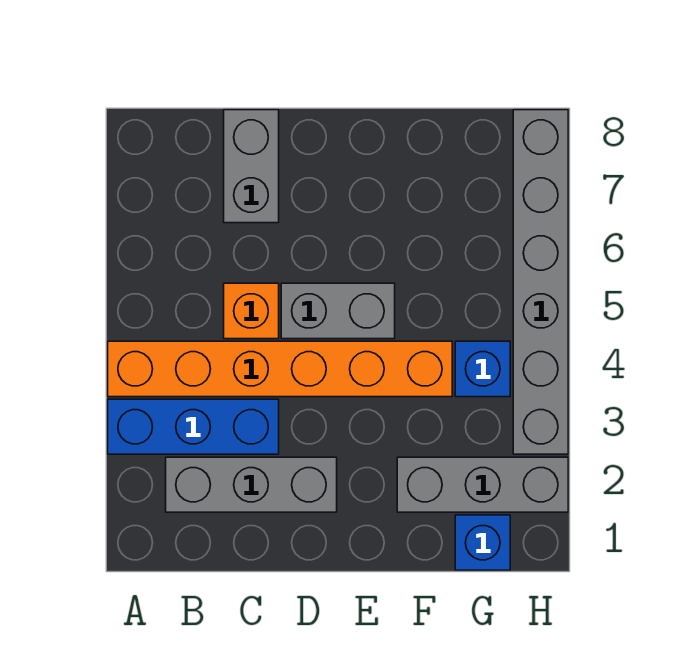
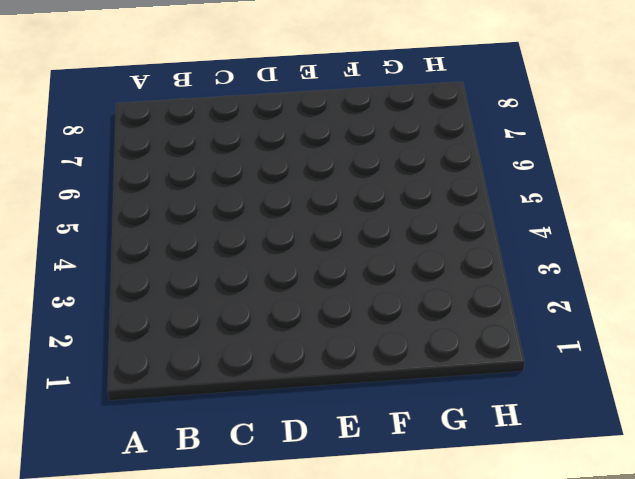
none -> blue brick A3:C3 level 1
none -> orange brick A4:F4 level 1

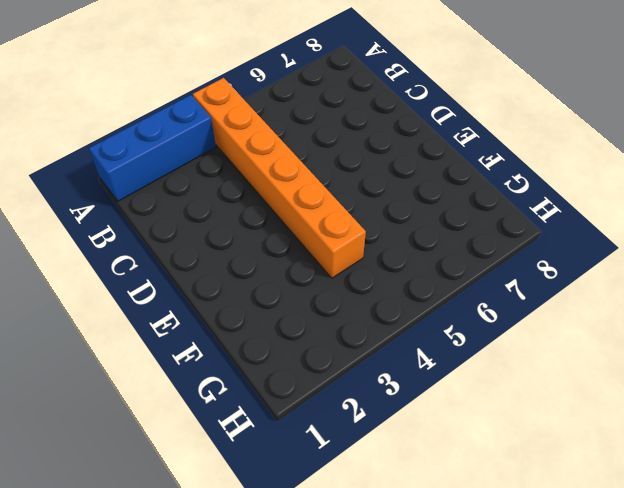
blue brick A1:A3 level 1 -> blue brick A3:C3 level 1
none -> grey brick B2:D2 level 1
none -> orange brick C5 level 1

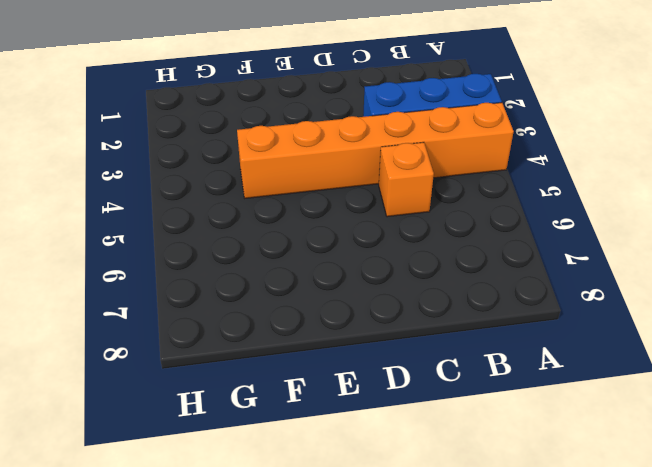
none -> grey brick B2:D2 level 1
none -> grey brick C7:C8 level 1

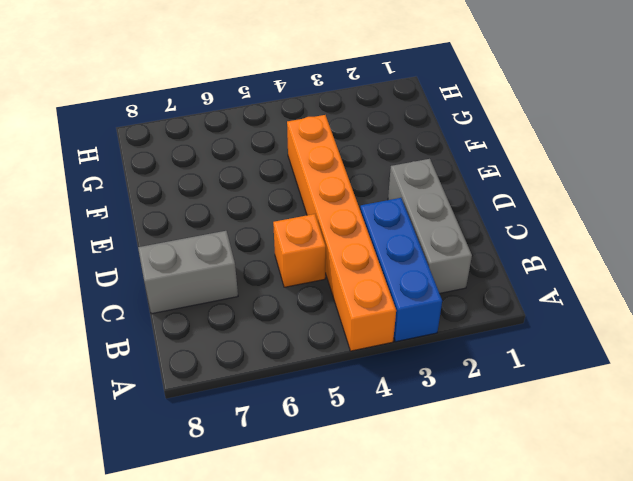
none -> grey brick D5:E5 level 1
none -> grey brick F2:H2 level 1

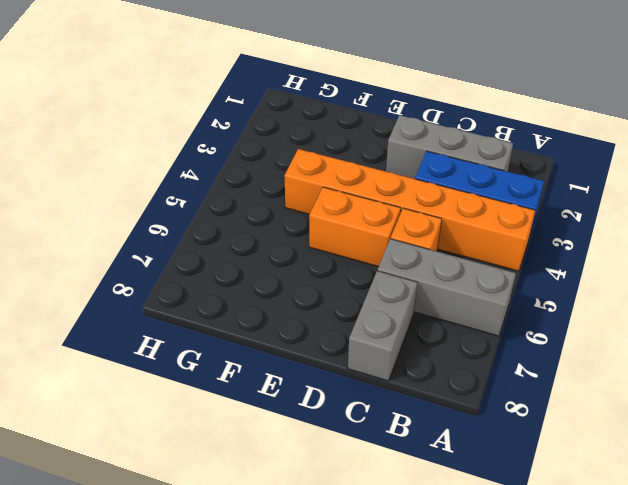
grey brick A6:C6 level 1 -> grey brick F2:H2 level 1
orange brick D5:E5 level 1 -> grey brick D5:E5 level 1
none -> blue brick G1 level 1
none -> blue brick G4 level 1

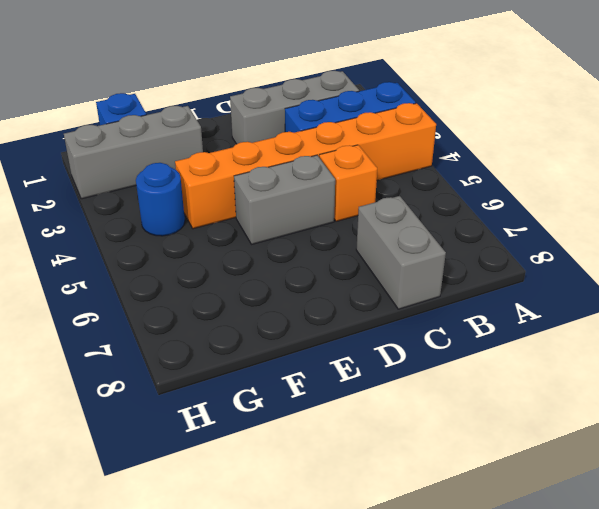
blue round brick G4 level 1 -> blue brick G4 level 1
none -> grey brick H3:H8 level 1

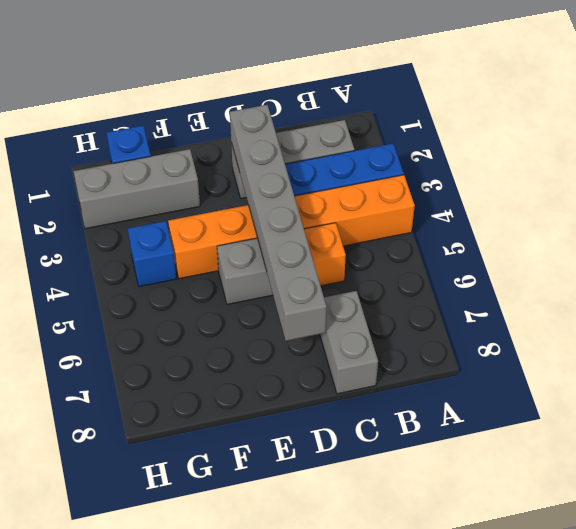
grey brick D2:D7 level 2 -> grey brick H3:H8 level 1

